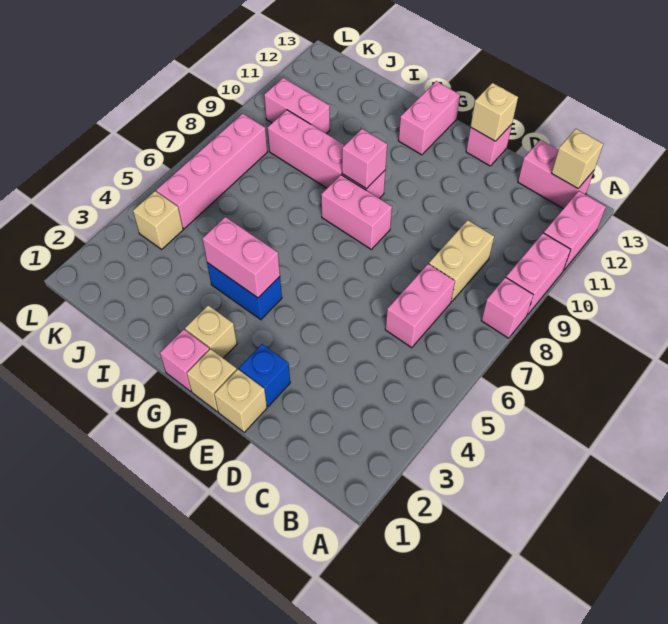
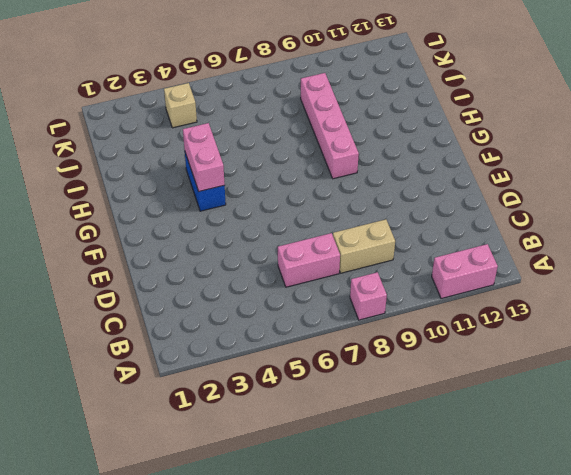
none -> pink brick A9:A10 level 1
none -> pink brick B13:C13 level 1
none -> tan brick E1 level 1

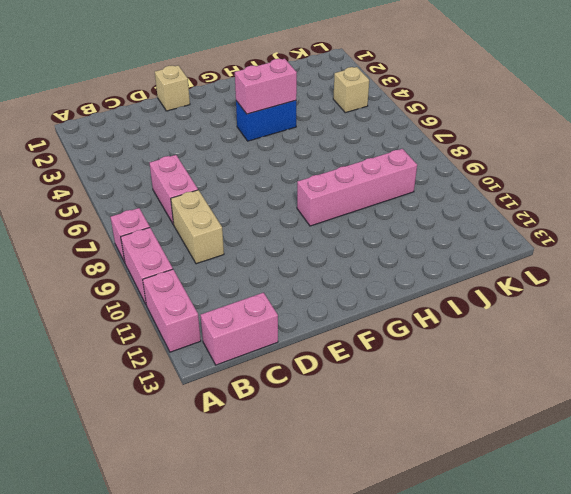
none -> blue brick E2 level 1
none -> pink brick E13 level 1
none -> tan brick F1 level 1

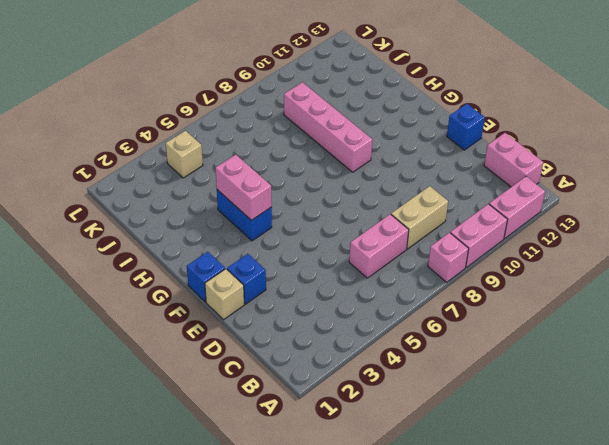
blue brick E13 level 1 -> pink brick E13 level 1
blue brick F1 level 1 -> tan brick F1 level 1
none -> pink brick F8:G8 level 1
none -> pink brick G1 level 1
none -> tan brick G2 level 1

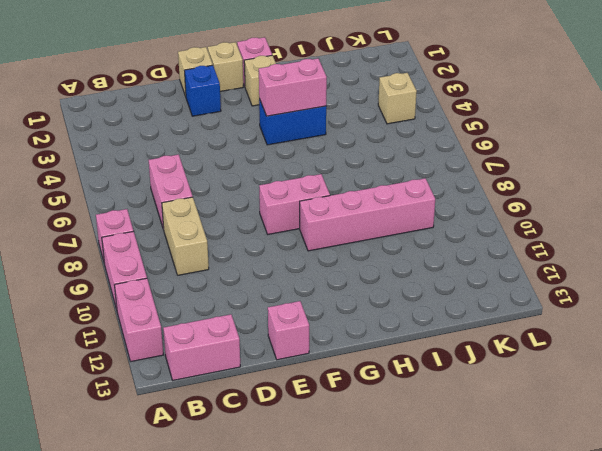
none -> pink brick G12:G13 level 1
none -> pink brick J10:K10 level 1
none -> pink brick K5:K8 level 1

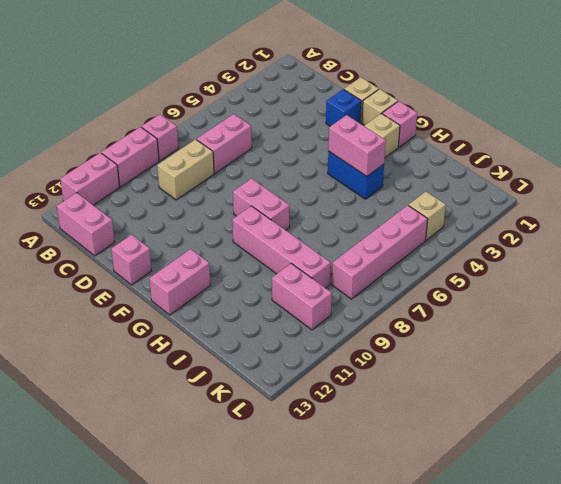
none -> tan brick B13 level 2
none -> tan brick E13 level 2
none -> pink brick G9 level 2

